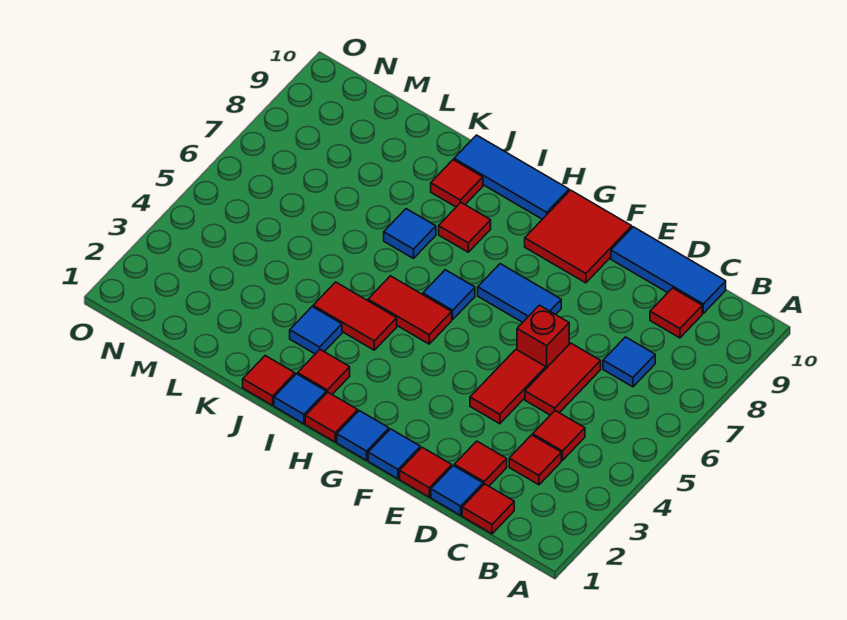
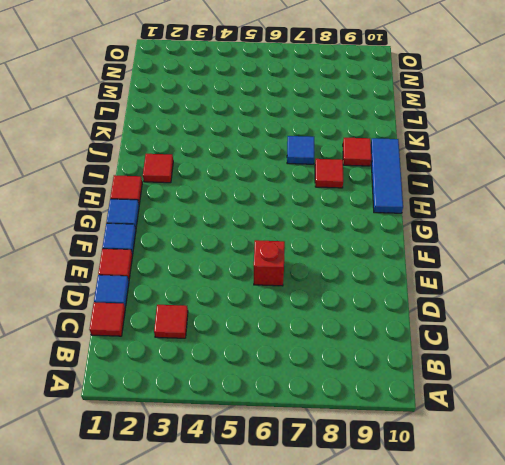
none -> red tile C4 level 1
none -> blue tile C7 level 1
none -> red tile C9 level 1

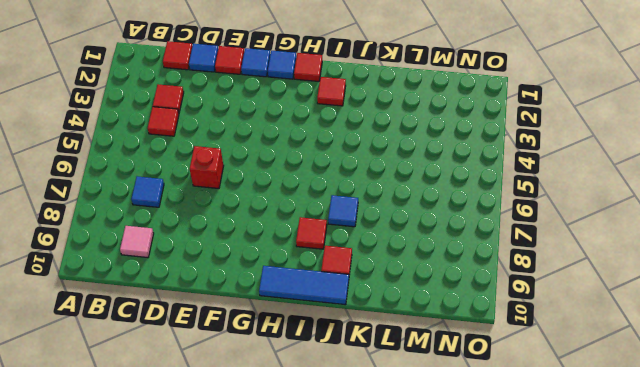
pink tile C9 level 1 -> red tile C9 level 1
none -> blue tile C10:E10 level 1
none -> red tile D2 level 1
none -> red tile D5:D6 level 1

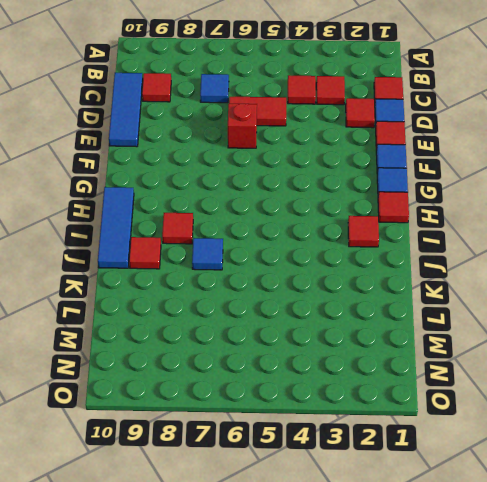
none -> red tile E4:E5 level 1
none -> blue tile F7:G7 level 1
none -> red tile F9:G10 level 1

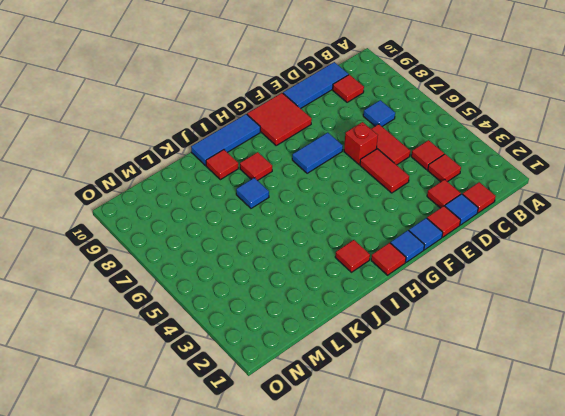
none -> red tile H5:I5 level 1
none -> blue tile H6 level 1
none -> blue tile I1 level 1

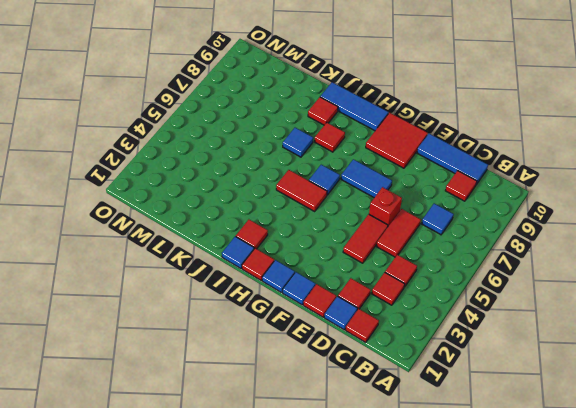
none -> red tile I4:J4 level 1
none -> red tile J1 level 1
none -> blue tile J3 level 1

